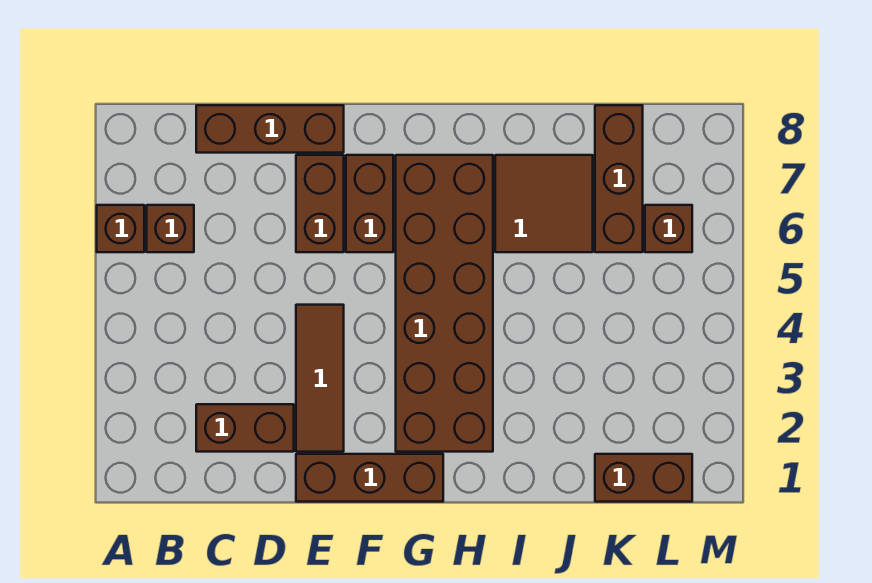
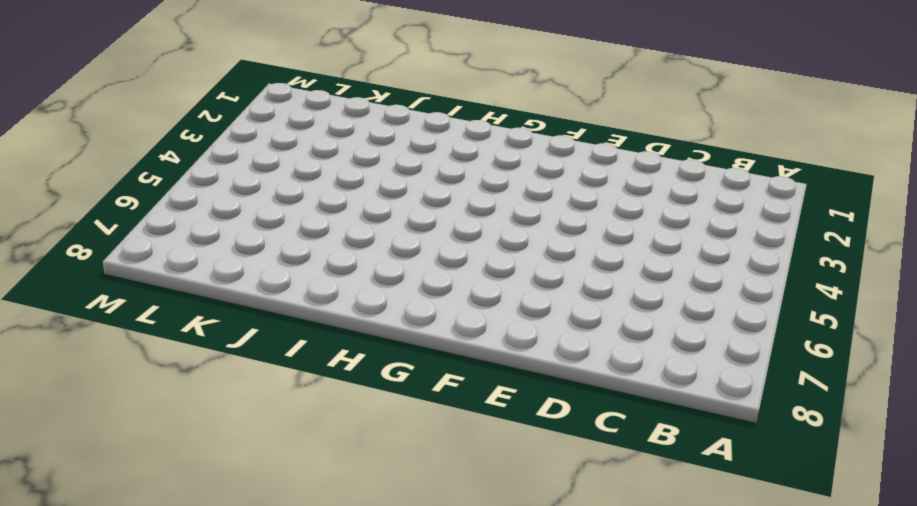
none -> brown brick A6 level 1
none -> brown brick B6 level 1
none -> brown brick C2:D2 level 1

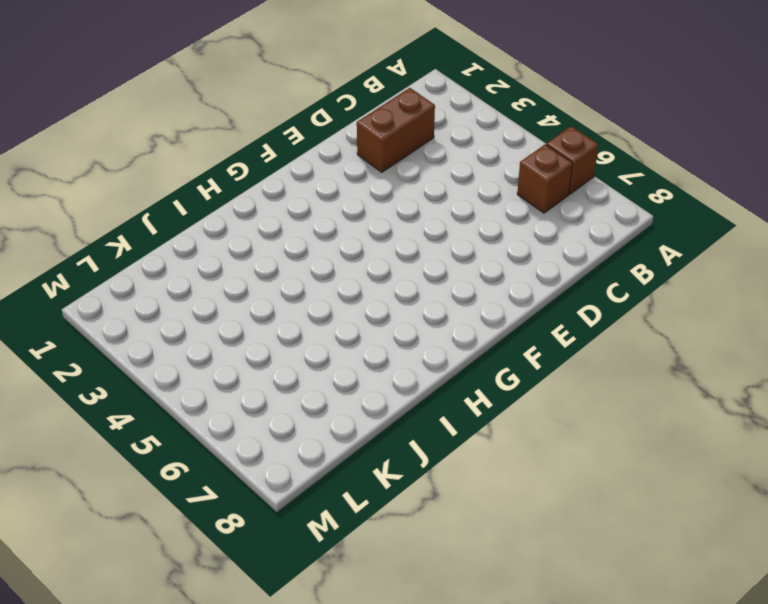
none -> brown brick C8:E8 level 1
none -> brown brick E1:G1 level 1
none -> brown tile E2:E4 level 1

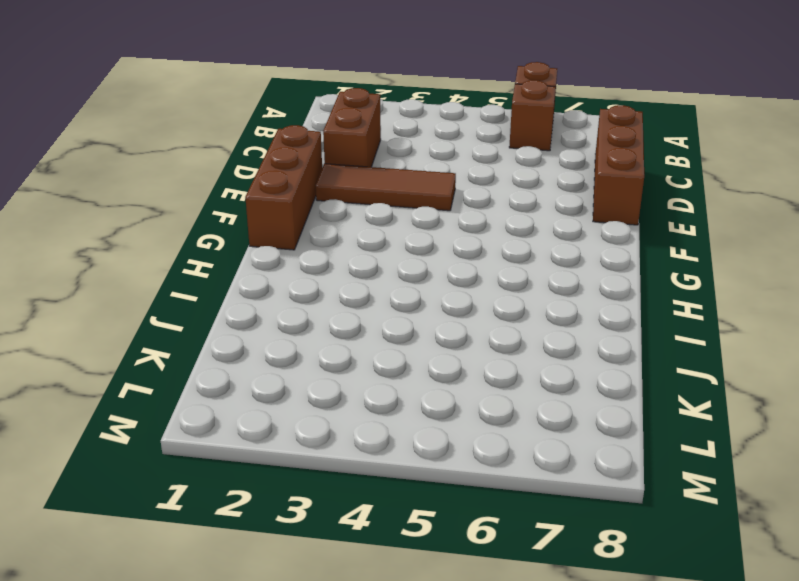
none -> brown brick E6:E7 level 1
none -> brown brick F6:F7 level 1
none -> brown brick G2:H7 level 1

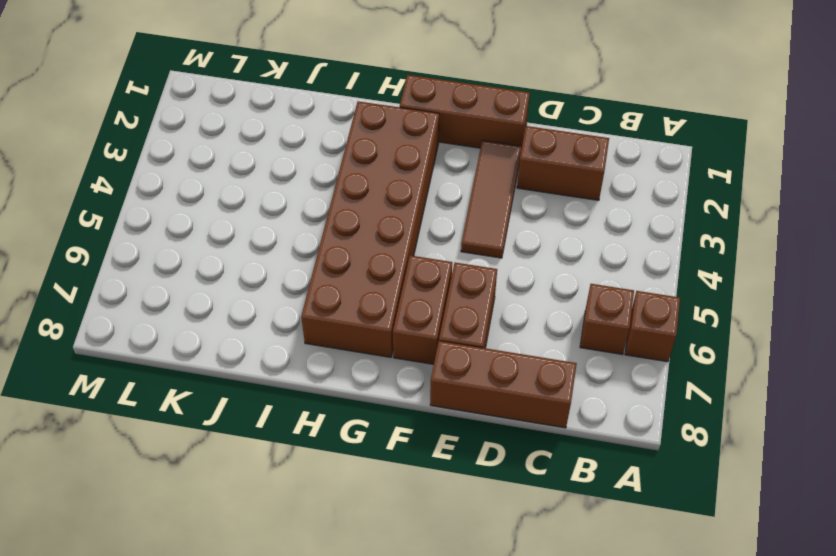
none -> brown tile I6:J7 level 1
none -> brown brick K1:L1 level 1
none -> brown brick K6:K8 level 1

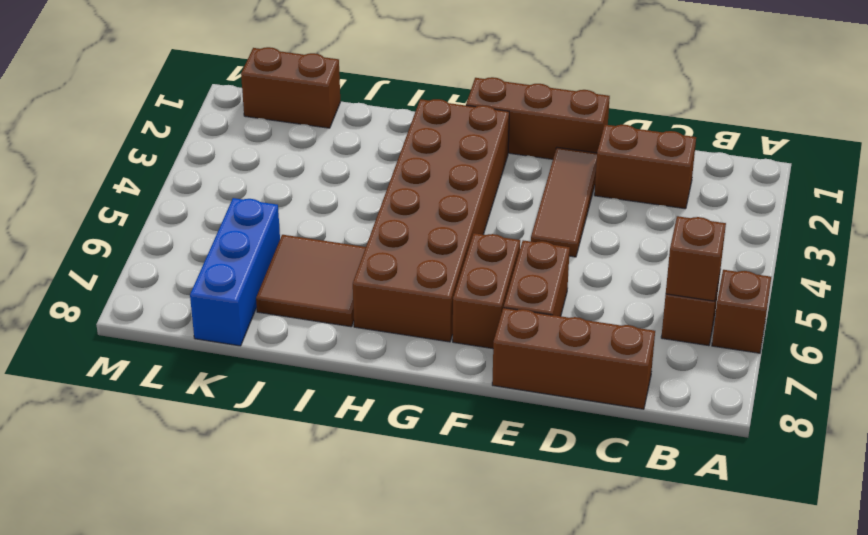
brown brick B6 level 2 -> brown brick L6 level 1
blue brick K6:K8 level 1 -> brown brick K6:K8 level 1

